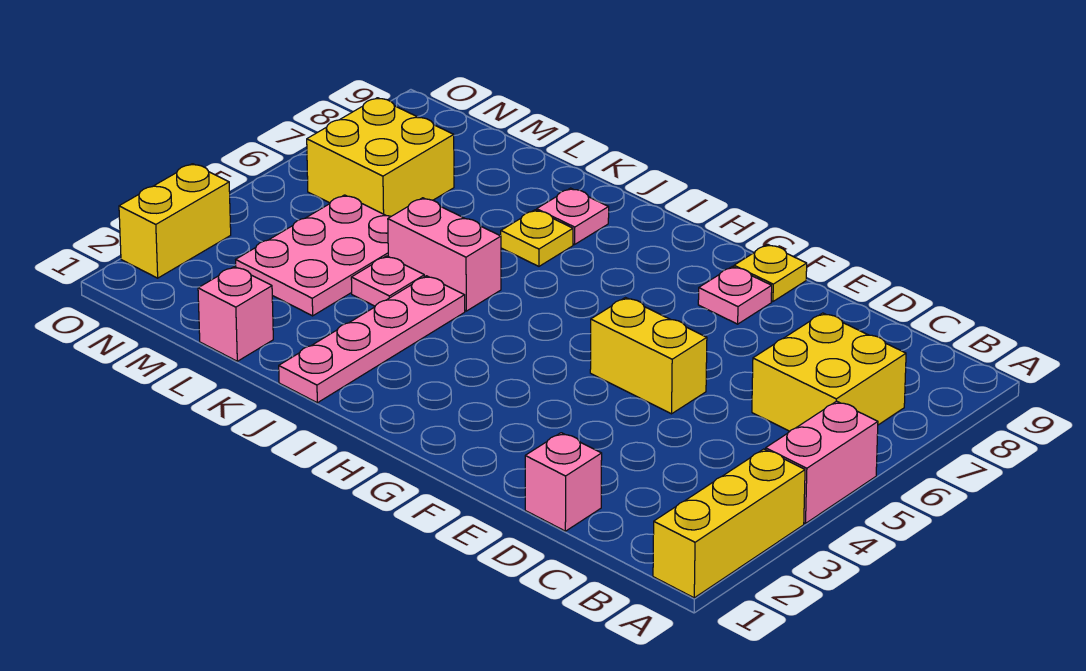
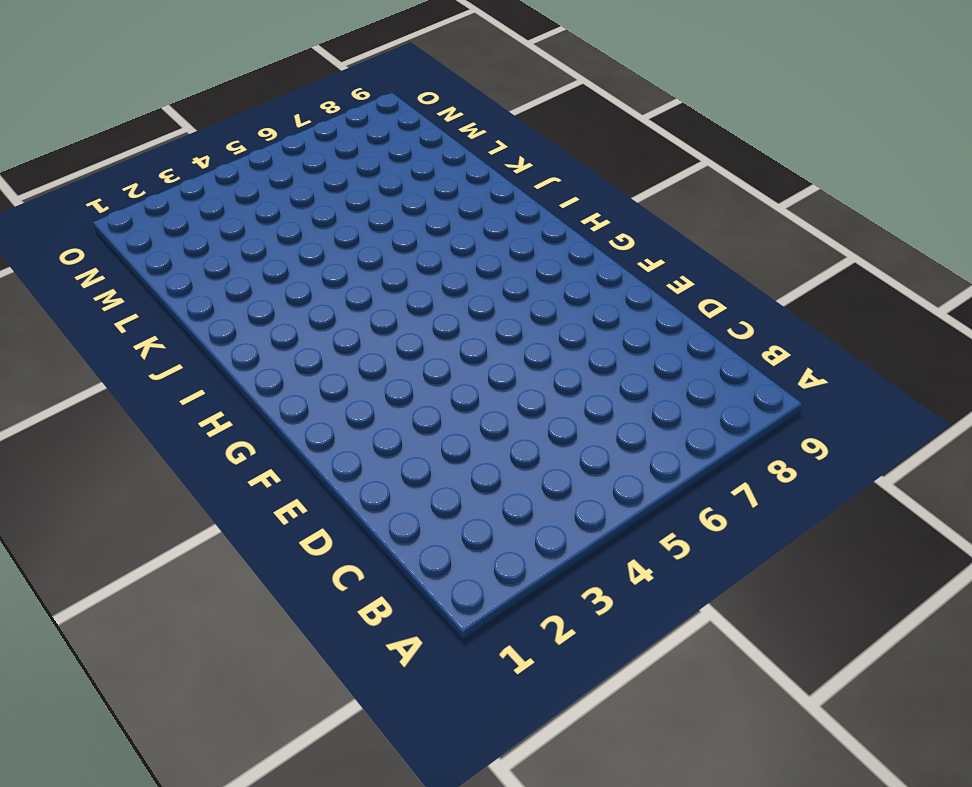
none -> yellow brick A1:A3 level 1
none -> pink brick A4:A5 level 1
none -> yellow brick B6:C7 level 1

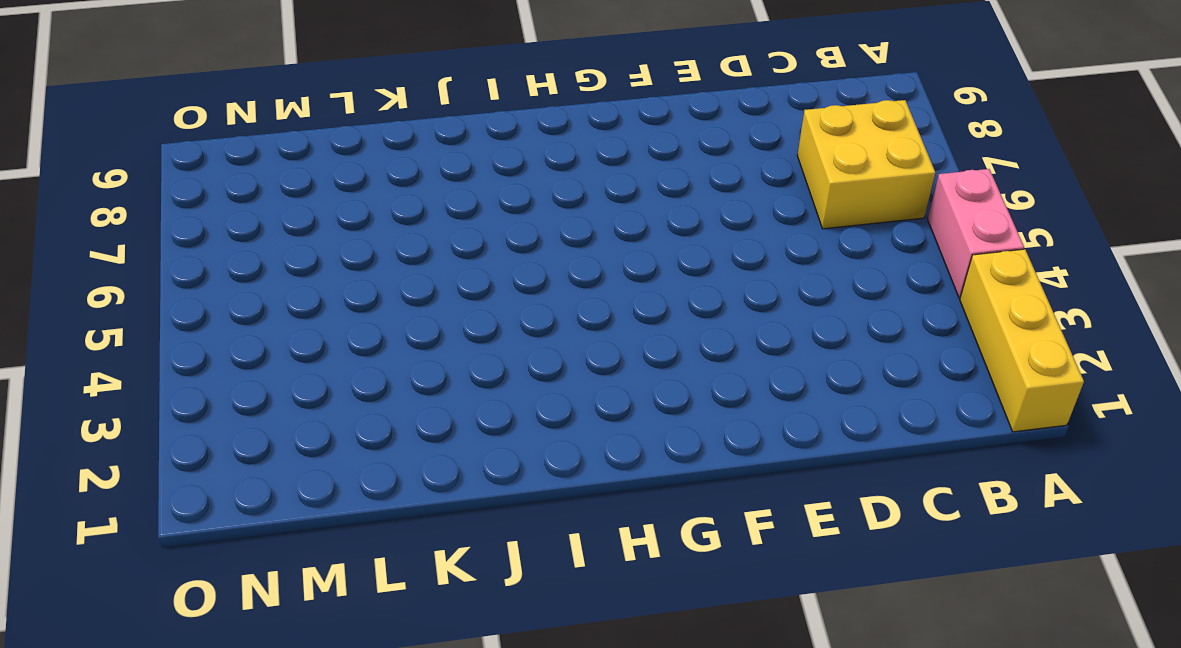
none -> pink brick D1 level 1
none -> yellow brick E5:F5 level 1
none -> pink plate F8 level 1

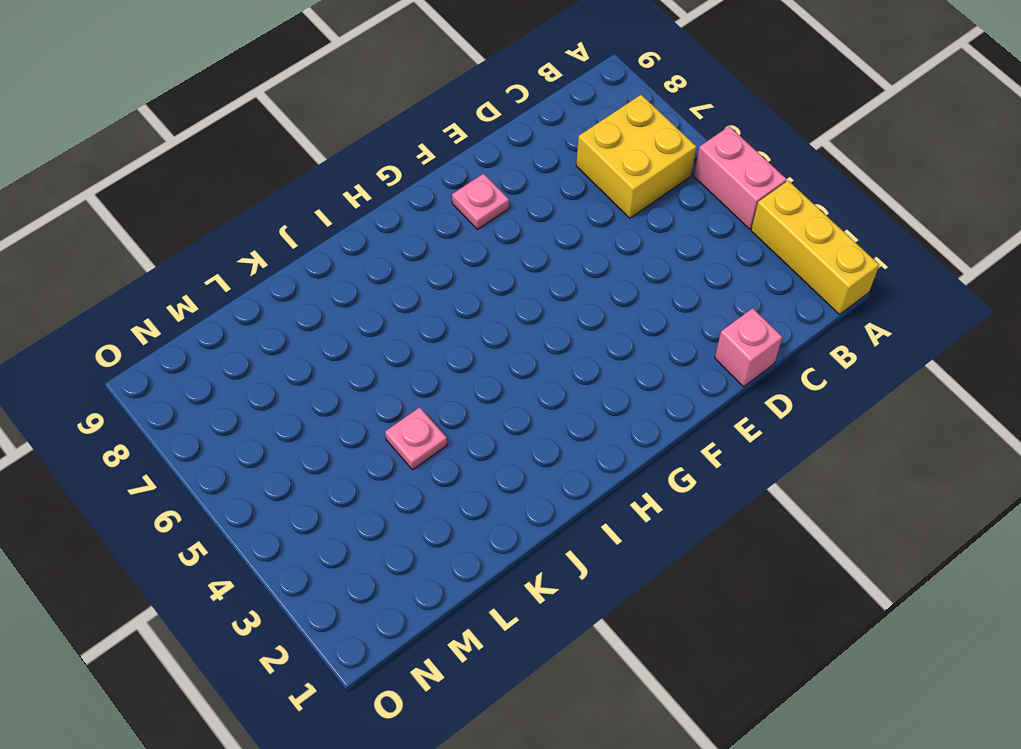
none -> yellow brick E5:F5 level 1
none -> yellow plate F9 level 1
none -> pink plate J1:J4 level 1

